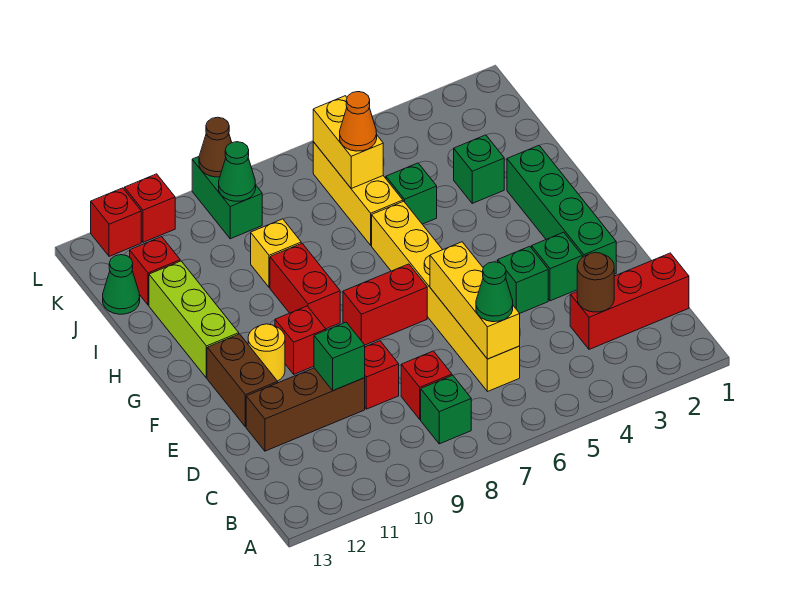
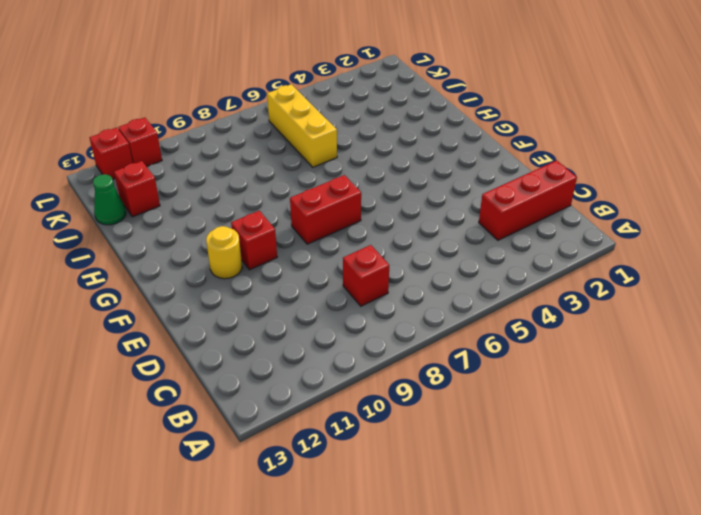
none -> green brick B8 level 1
none -> yellow brick C6:H6 level 1
none -> red brick D9 level 1
none -> brown brick D10:D12 level 1

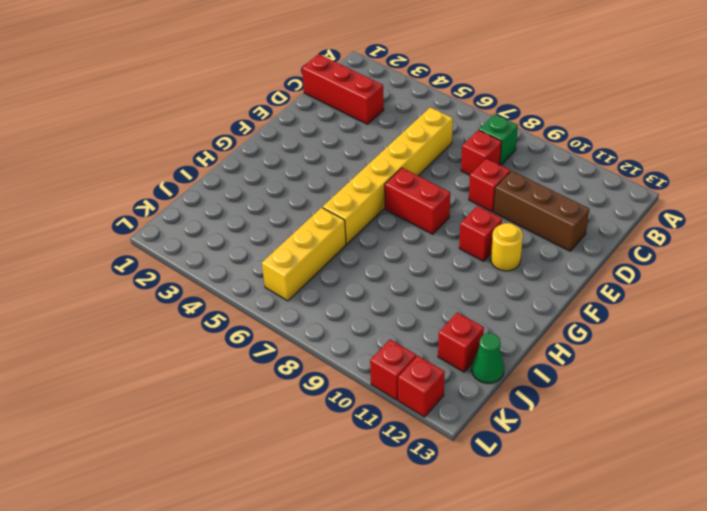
none -> green brick E2:H2 level 1
none -> green brick E3 level 1
none -> green brick E4 level 1
none -> brown brick E12:F12 level 1

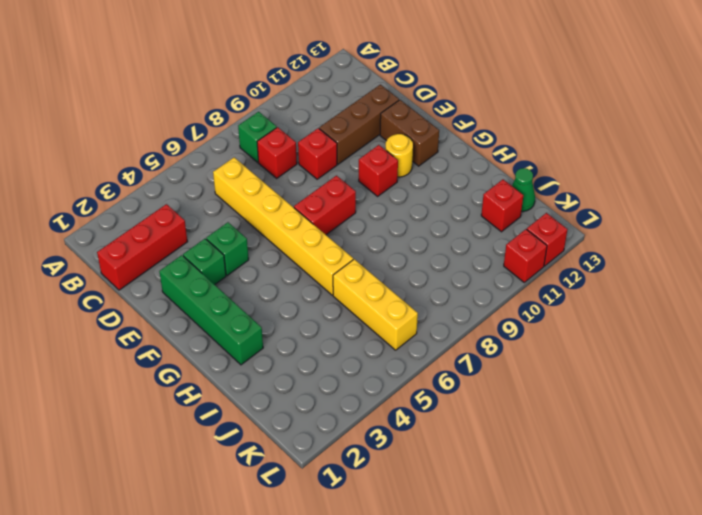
none -> red brick G9:H9 level 1
none -> lime brick G12:I12 level 1
none -> green brick I3 level 1
none -> green brick I5 level 1

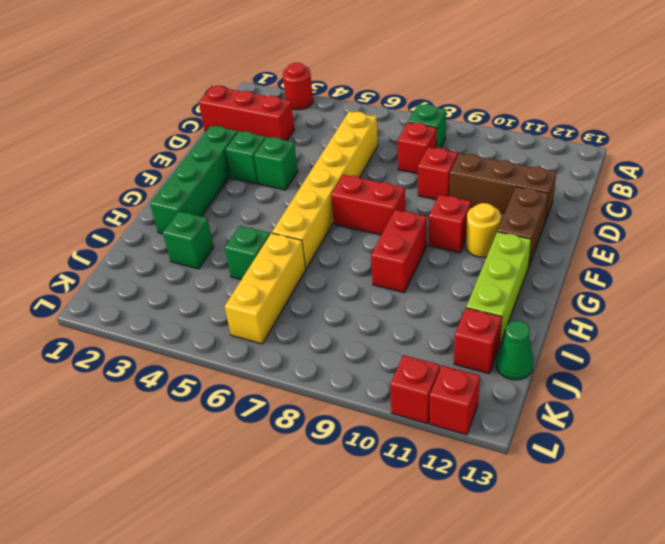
red round brick A3 level 1 -> none
none -> yellow brick I9 level 1
none -> green brick K9:L9 level 1
none -> brown round brick C3 level 2
none -> yellow brick C6:E6 level 2

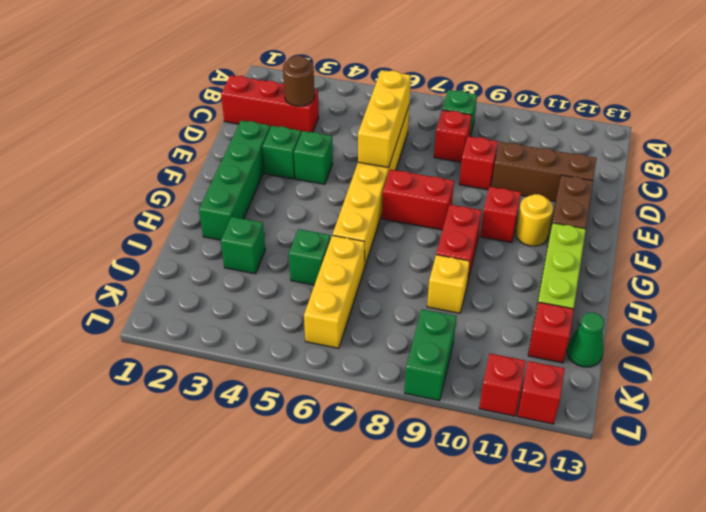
none -> green brick D10 level 2
none -> yellow brick J6:K6 level 2
none -> green cone K9 level 2
none -> brown cone L9 level 2

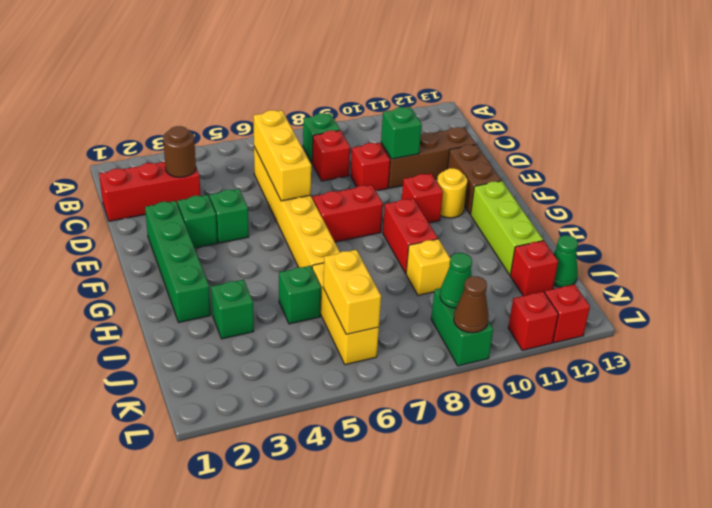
none -> green cone C6 level 3
none -> orange cone J6 level 3

